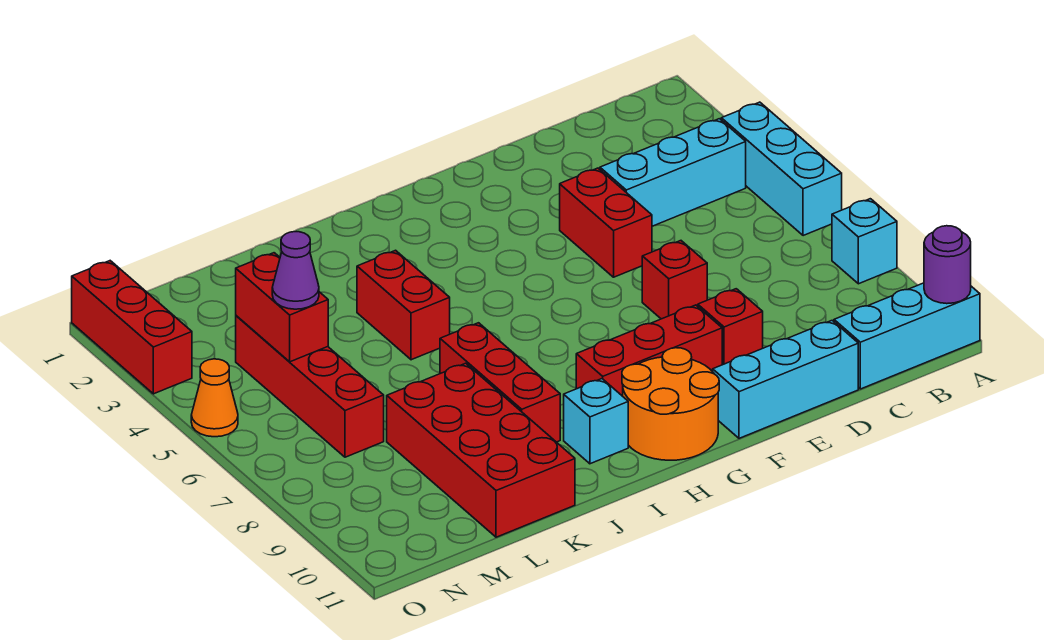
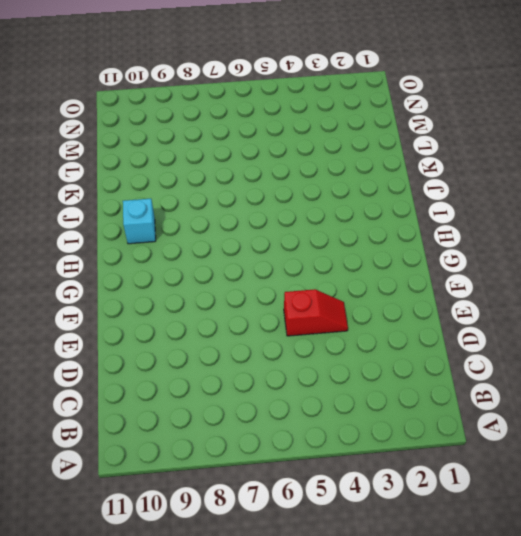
red slope E4:E5 level 1 top 5 -> red brick E4:E5 level 1
none -> cyan brick A4:A6 level 1
none -> cyan brick A8 level 1
none -> cyan brick A11:C11 level 1

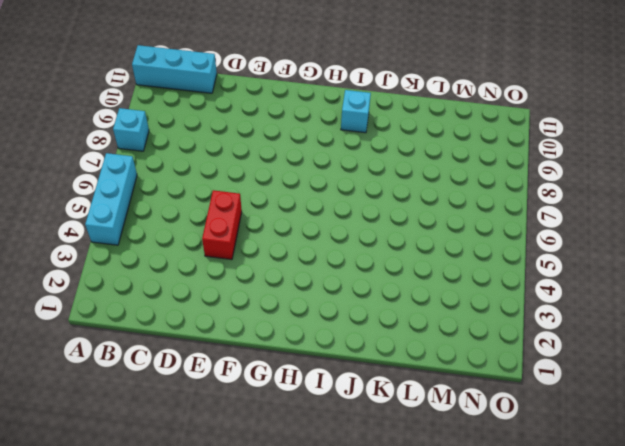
none -> cyan brick B4:D4 level 1
none -> cyan brick D11:F11 level 1
none -> red brick E7 level 1

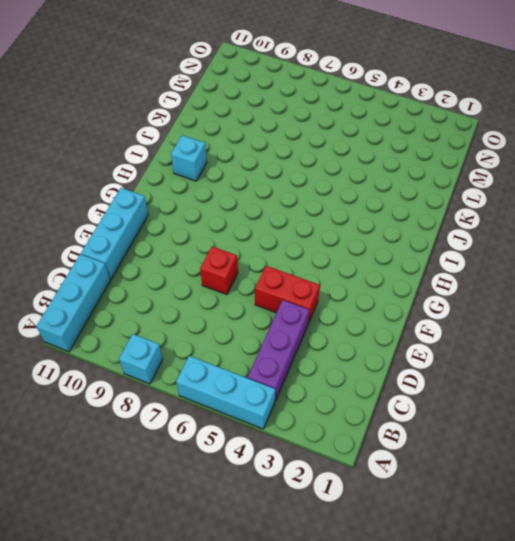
purple brick B4:D4 level 1 -> cyan brick B4:D4 level 1
none -> red brick E9 level 1
none -> red brick F9:H9 level 1
none -> orange round brick G10:H11 level 1

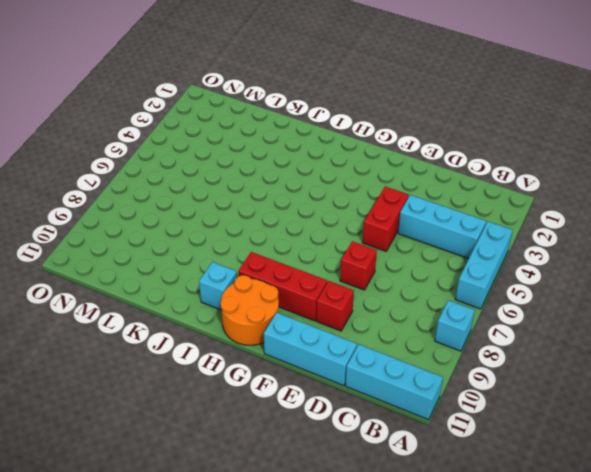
none -> red brick J4:J5 level 1
none -> red brick J7:J9 level 1
none -> red brick K8:L11 level 1

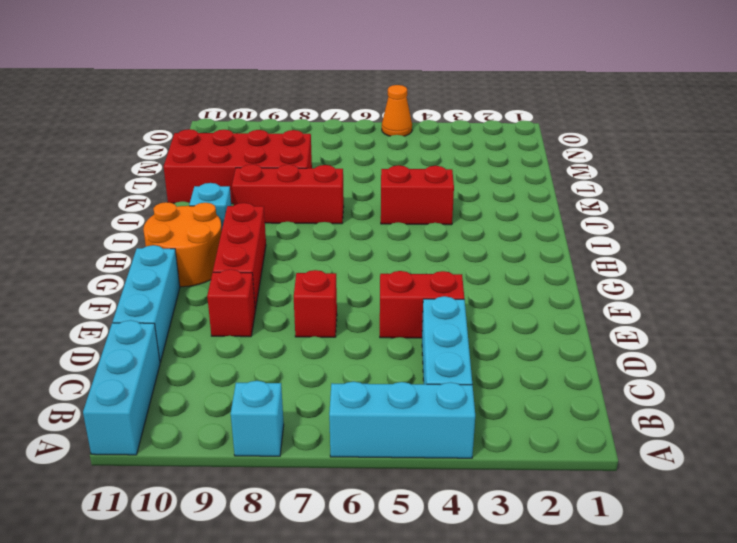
none -> red brick M4:M7 level 1
none -> red brick O1:O3 level 1
none -> purple round brick A11 level 2

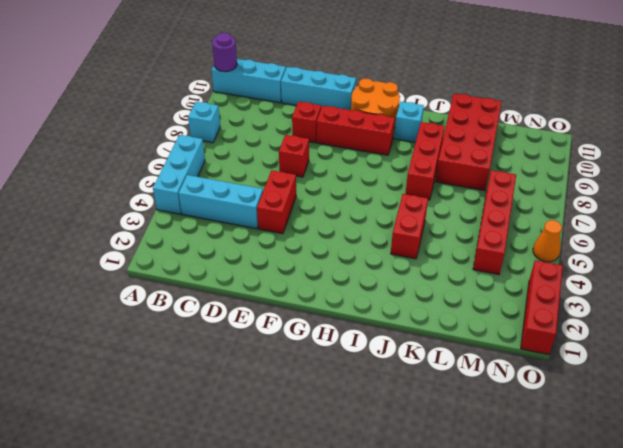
none -> red brick M4:M5 level 2
none -> purple cone M5 level 3

